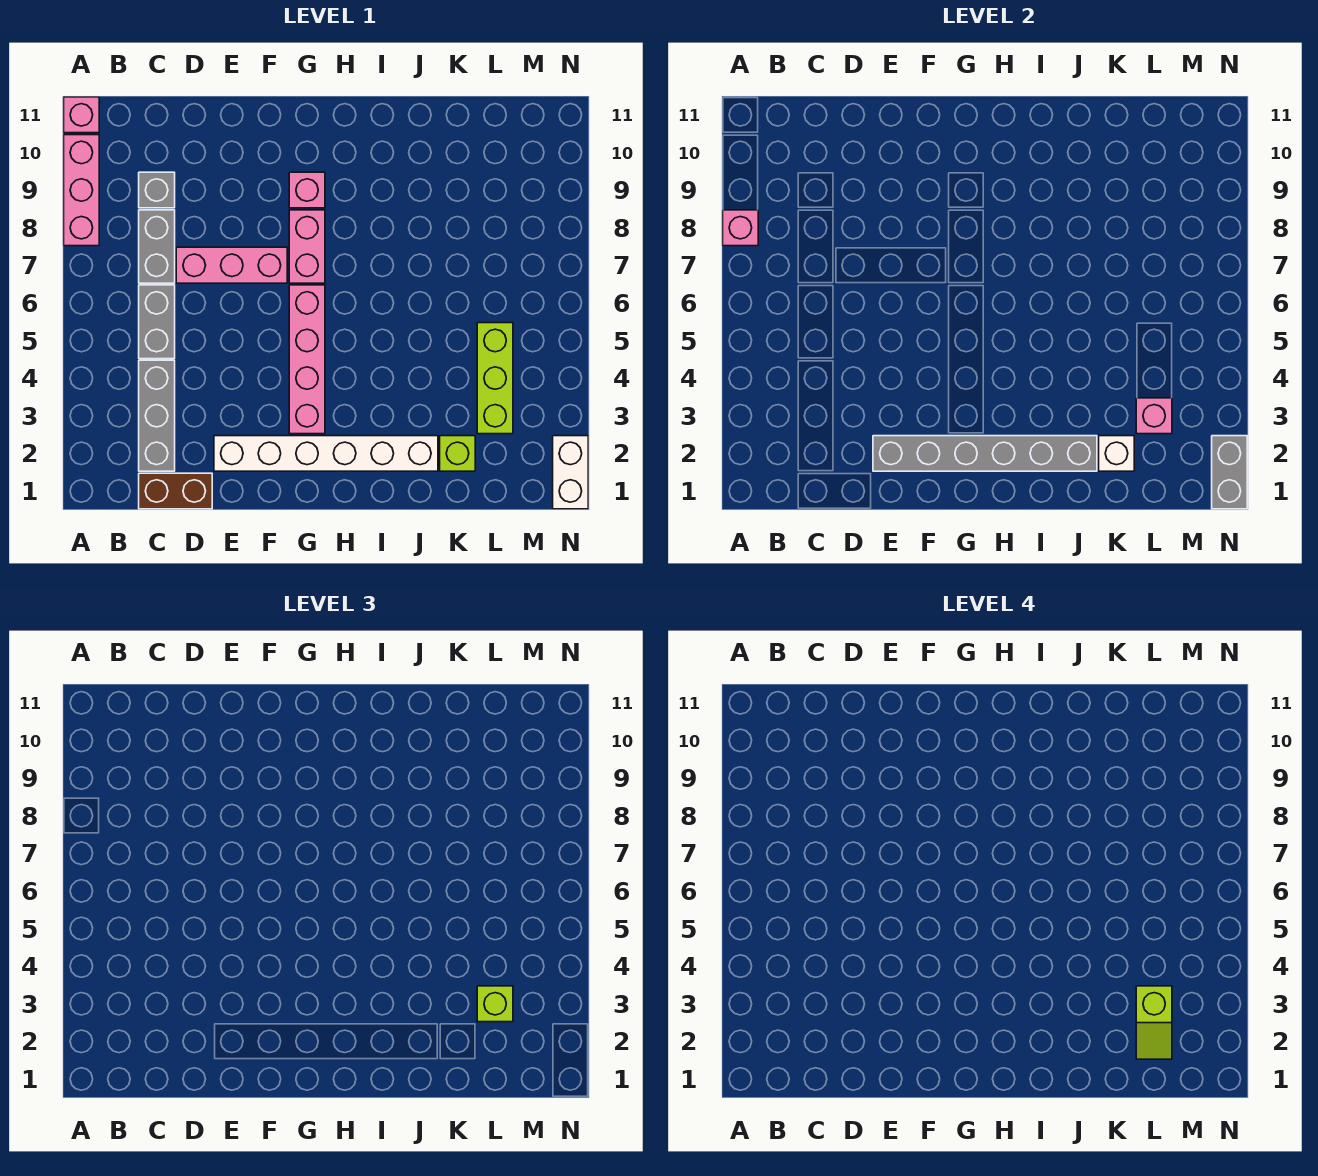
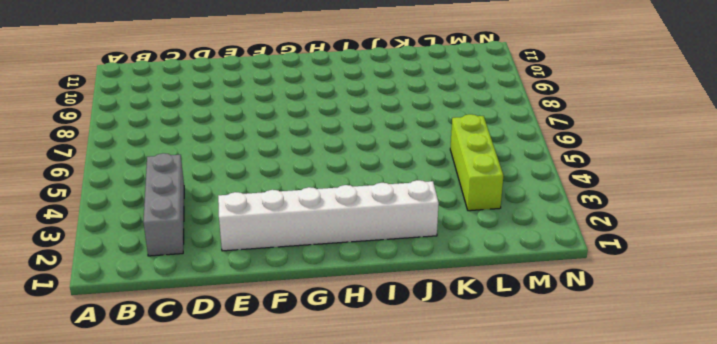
none -> pink brick A8:A10 level 1
none -> pink brick A11 level 1
none -> brown brick C1:D1 level 1

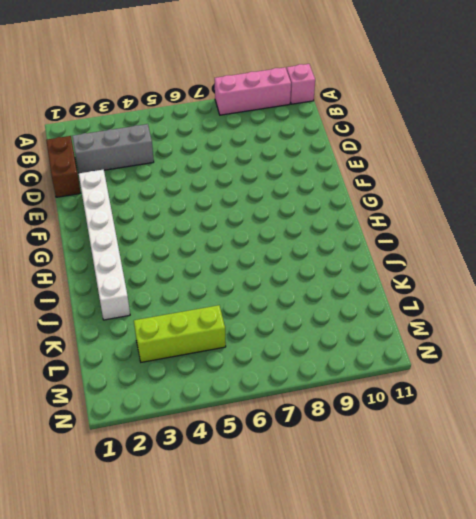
none -> grey brick C5:C6 level 1
none -> grey brick C7:C8 level 1
none -> grey brick C9 level 1

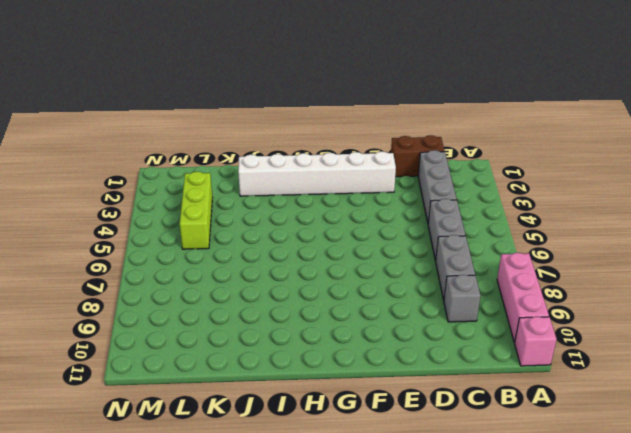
none -> pink brick D7:F7 level 1
none -> pink brick G3:G6 level 1
none -> pink brick G7:G8 level 1

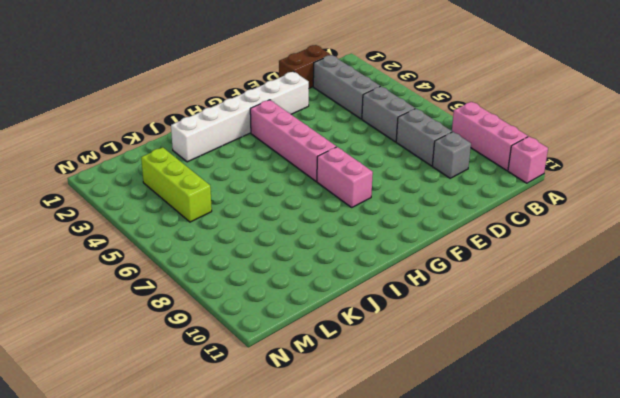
none -> pink brick D7:F7 level 1
none -> pink brick G9 level 1
none -> lime brick K2 level 1

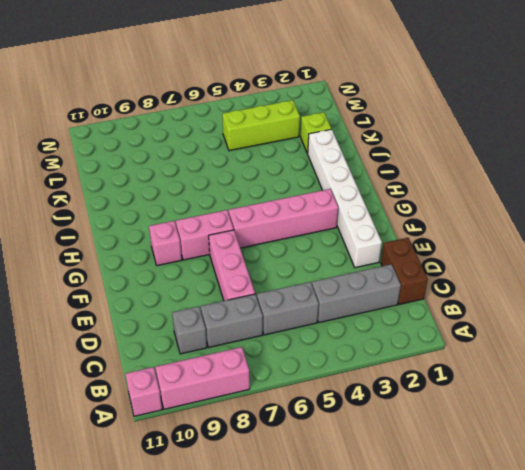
none -> white brick N1:N2 level 1
none -> pink brick A8 level 2
none -> grey brick E2:J2 level 2

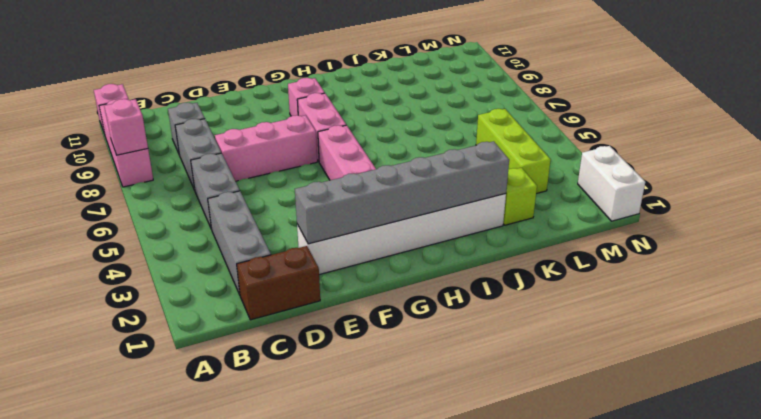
none -> white brick K2 level 2
none -> pink brick L3 level 2
none -> grey brick N1:N2 level 2

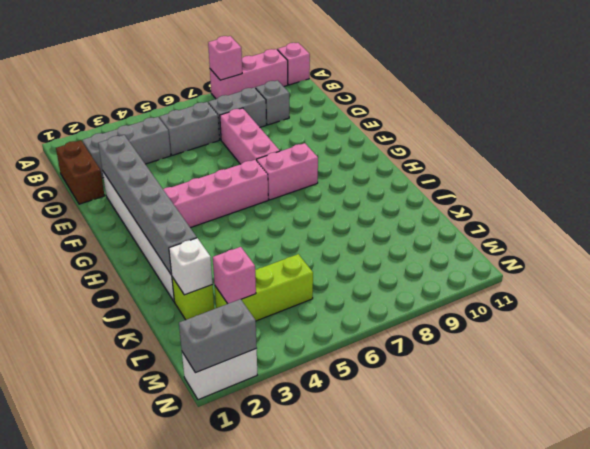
none -> pink brick G9 level 1
none -> lime brick L3 level 3
none -> lime slope L2:L3 level 4 top 3

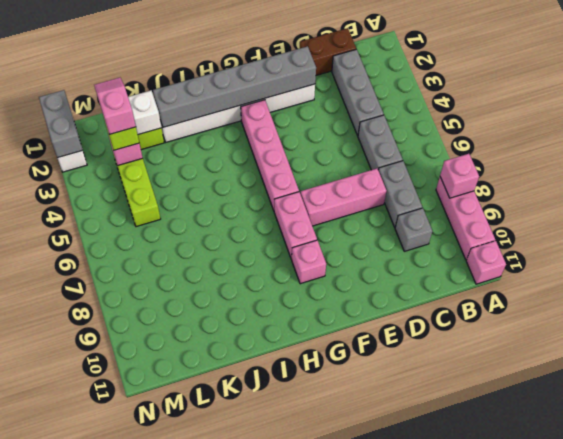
pink slope L2:L3 level 4 top 3 -> lime slope L2:L3 level 4 top 3

